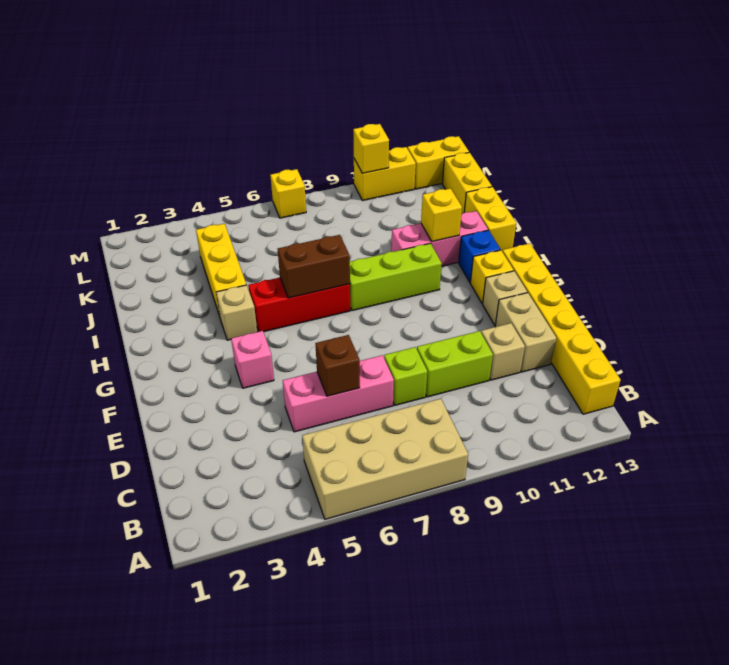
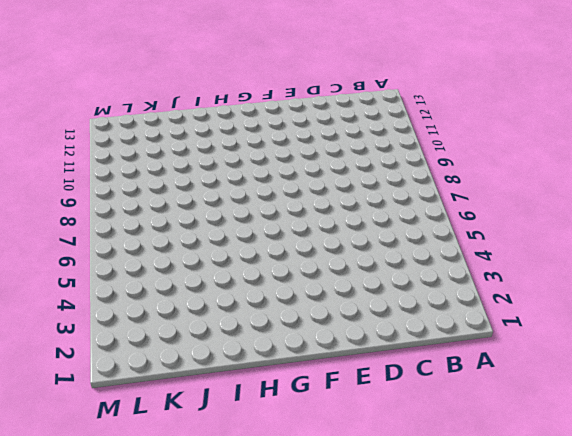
none -> tan brick A5:B8 level 1
none -> yellow brick B13:G13 level 1
none -> pink brick D5:D7 level 1

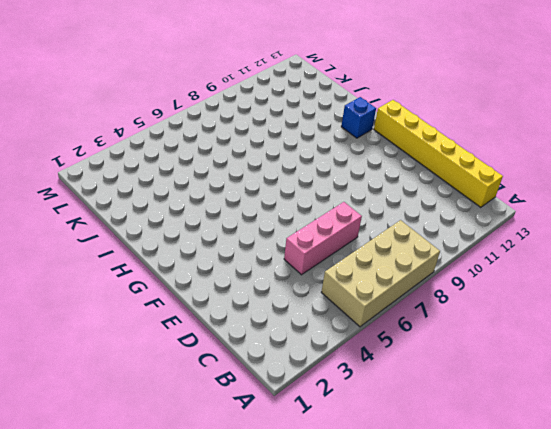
none -> lime brick D8 level 1
none -> lime brick D9:D10 level 1
none -> tan brick D11 level 1

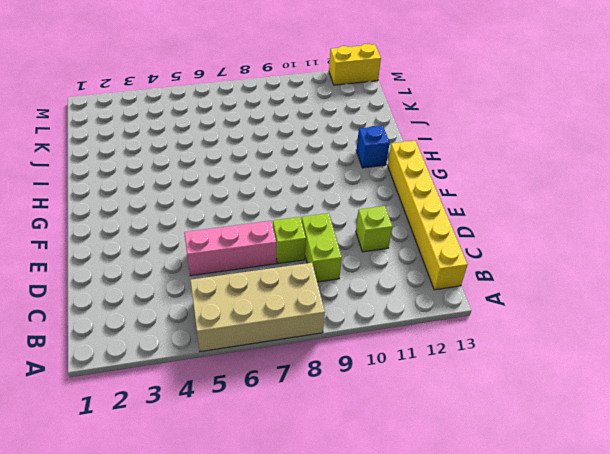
lime brick C9:D9 level 1 -> lime brick D9:D10 level 1
lime brick D11 level 1 -> tan brick D11 level 1
none -> tan brick D12:E12 level 1
none -> pink brick F4 level 1
none -> tan brick F12 level 1

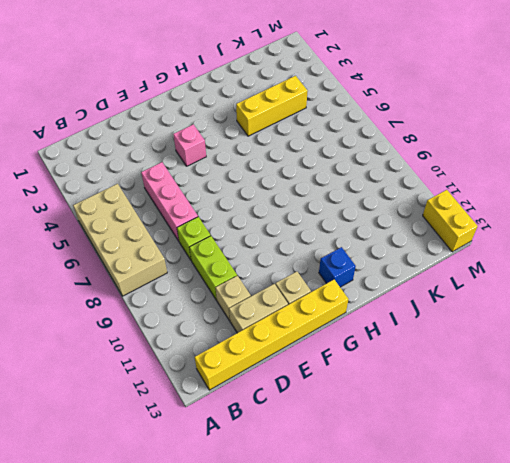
none -> yellow brick G12 level 1
none -> tan brick H4 level 1
none -> red brick H5:H7 level 1

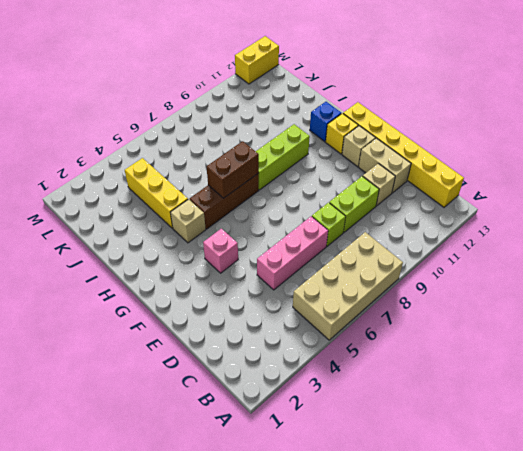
brown brick H5:H7 level 1 -> red brick H5:H7 level 1
none -> pink brick I10:I12 level 1
none -> yellow brick I13:J13 level 1
none -> yellow brick K13:L13 level 1

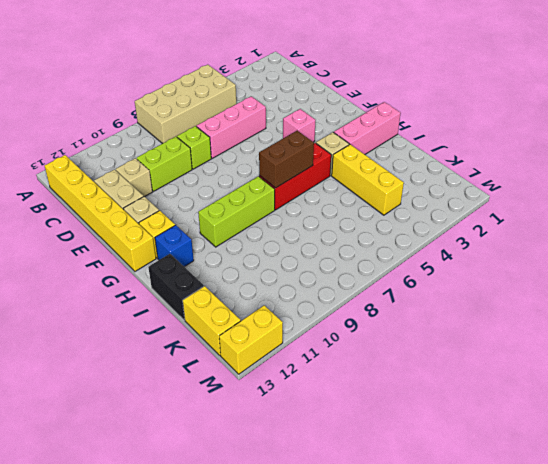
pink brick H1:H3 level 1 -> pink brick I10:I12 level 1
black brick I13:J13 level 1 -> yellow brick I13:J13 level 1
none -> yellow brick M7 level 1
none -> yellow brick M10:M11 level 1
none -> brown brick D6 level 2

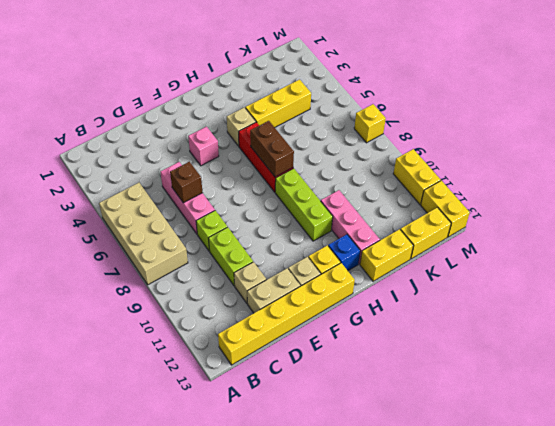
none -> yellow brick I11 level 2
none -> yellow brick M10 level 2

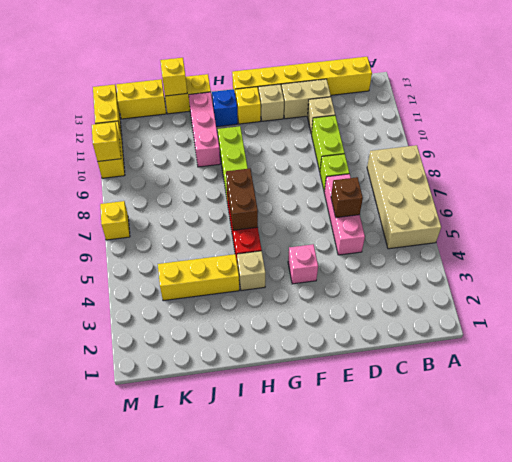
yellow brick J13 level 2 -> yellow brick I11 level 2

